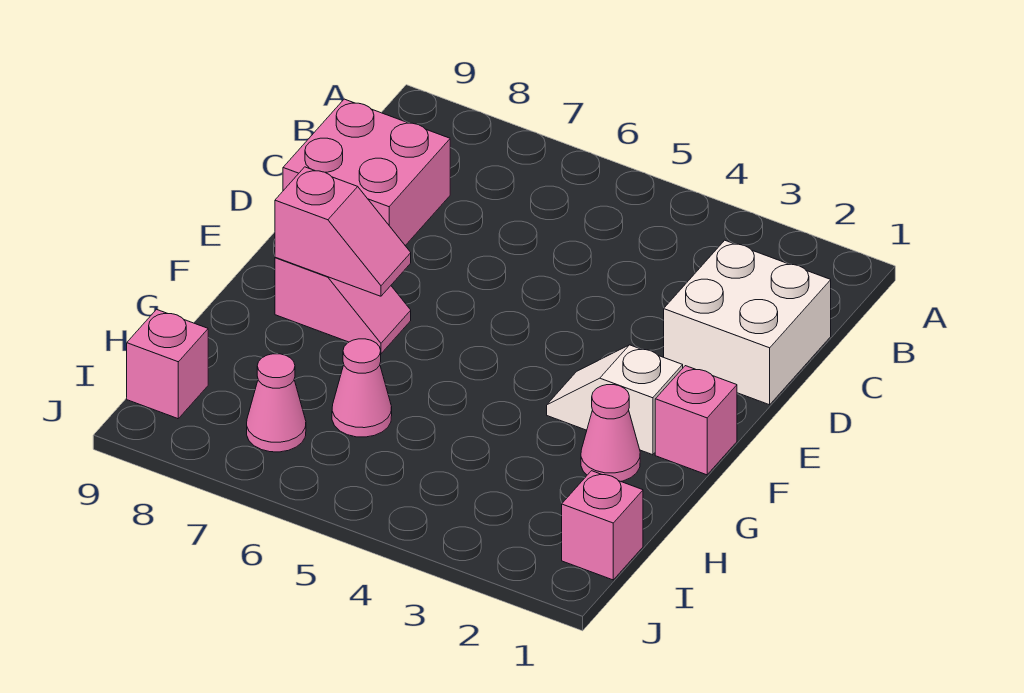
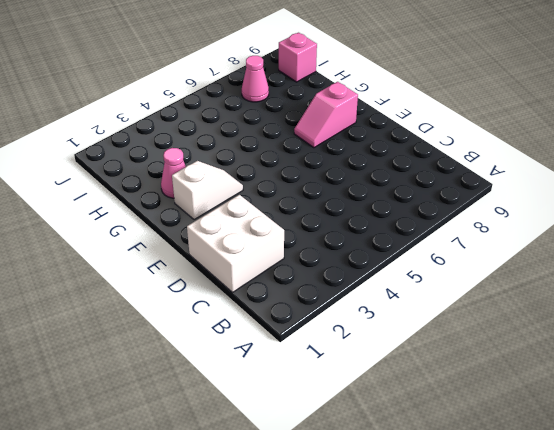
none -> pink brick C8:D9 level 1
none -> pink brick F1 level 1

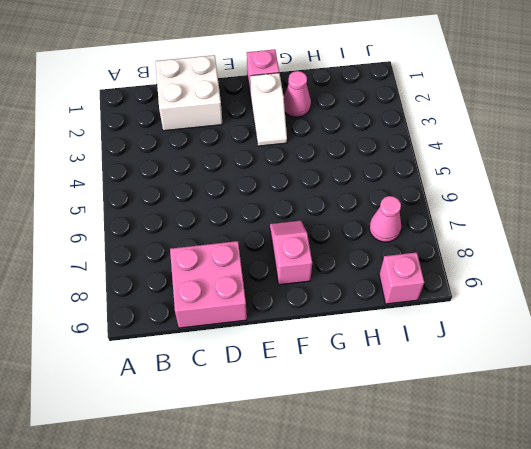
none -> pink cone H6 level 1
none -> pink brick I1 level 1

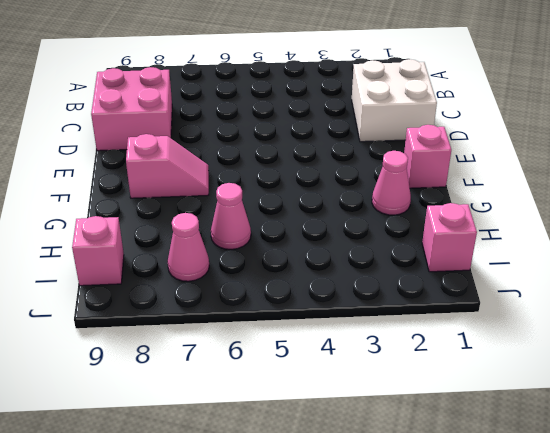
none -> white slope F2:F3 level 1 top 2
none -> pink slope F7:F8 level 2 top 8

